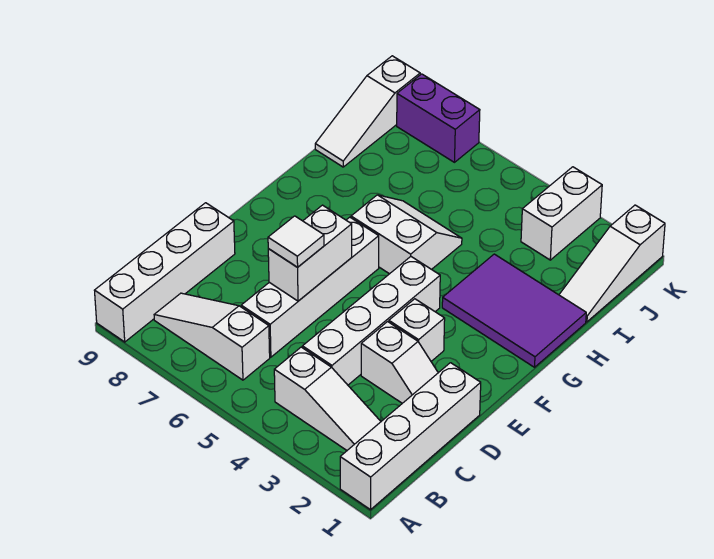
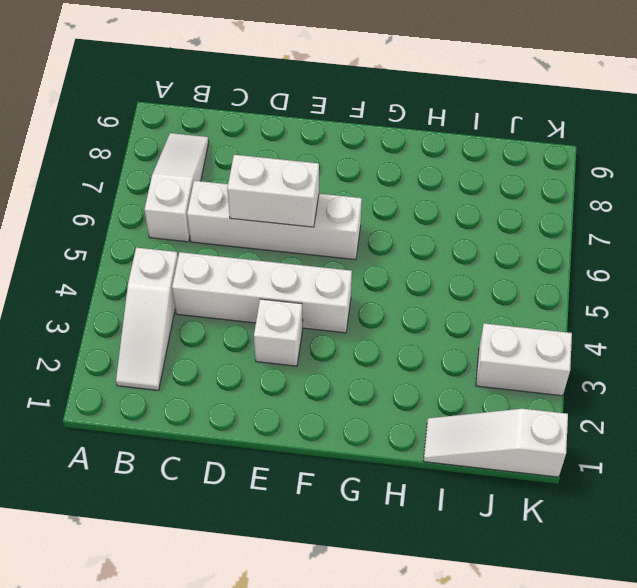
none -> white brick A1:D1 level 1
none -> white brick A9:D9 level 1
none -> white slope D2:D3 level 1 top 3

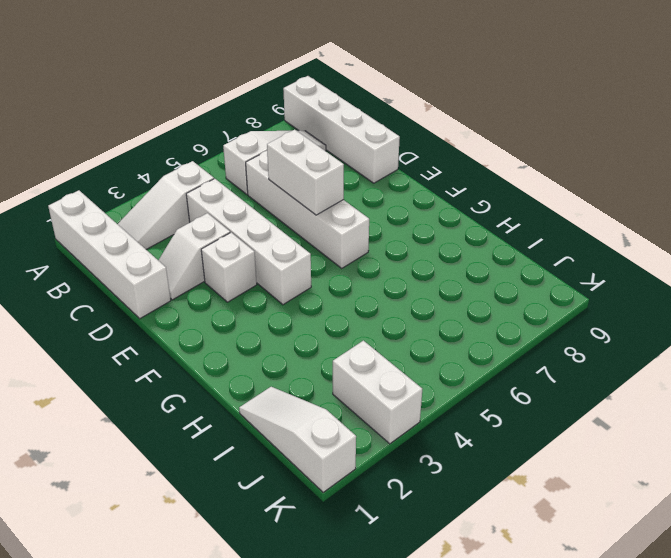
none -> purple tile G1:H3 level 1
none -> white slope G5:H6 level 1 top G
none -> white slope I9:K9 level 1 top K

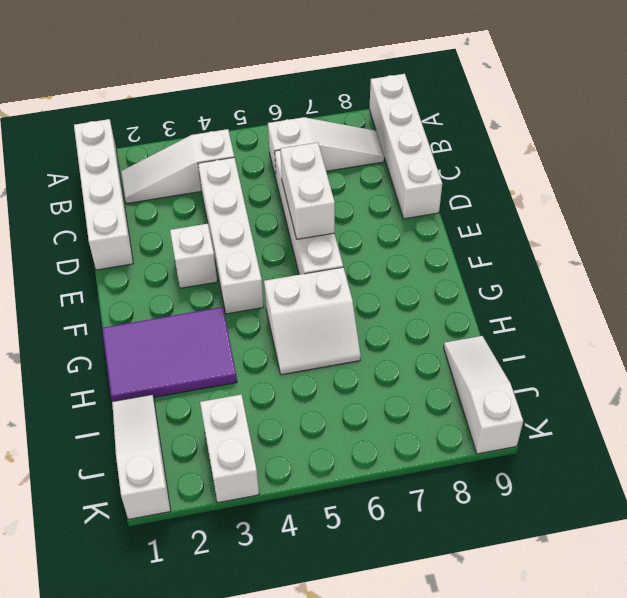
none -> white slope D2:D3 level 1 top 3
none -> purple brick K7:K8 level 1
none -> white tile D6 level 3

